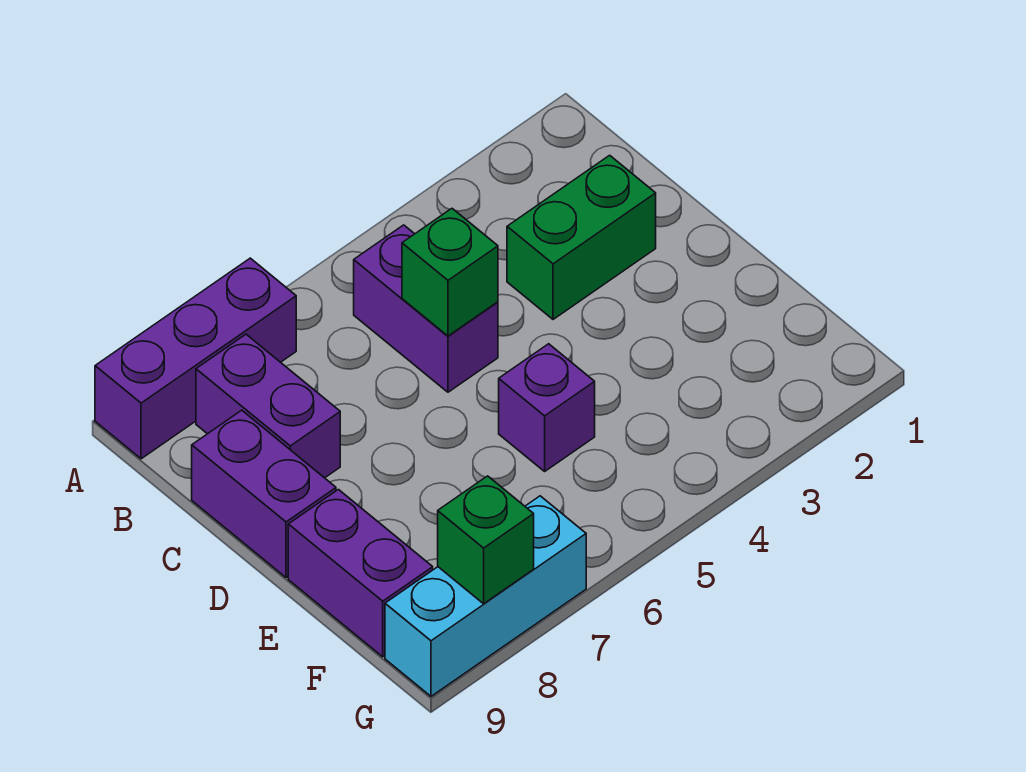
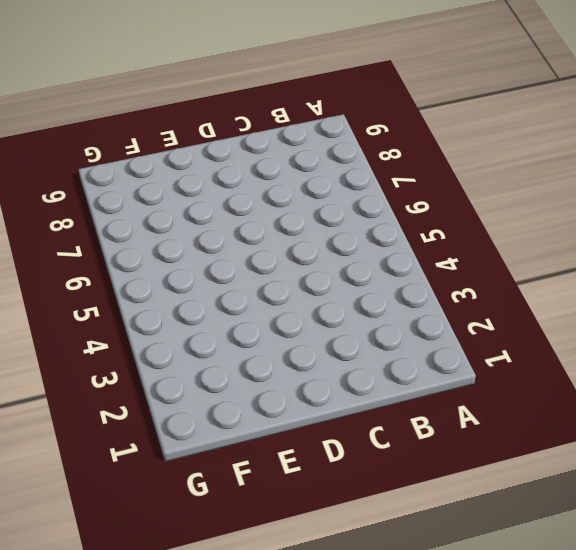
none -> purple brick A7:A9 level 1
none -> purple brick B5:C5 level 1

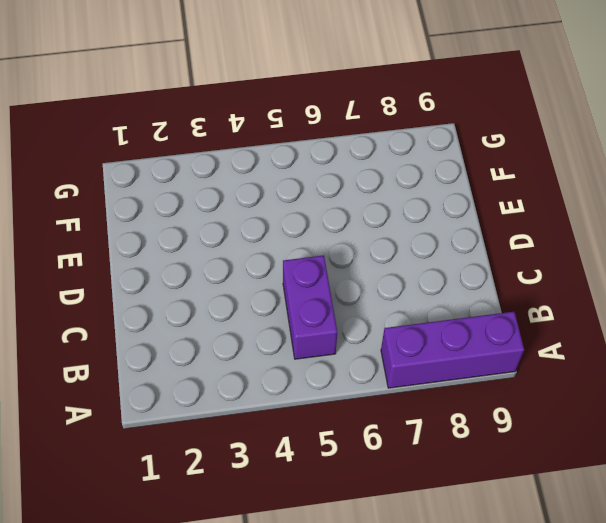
none -> purple brick B8:C8 level 1
none -> green brick C2:C3 level 1

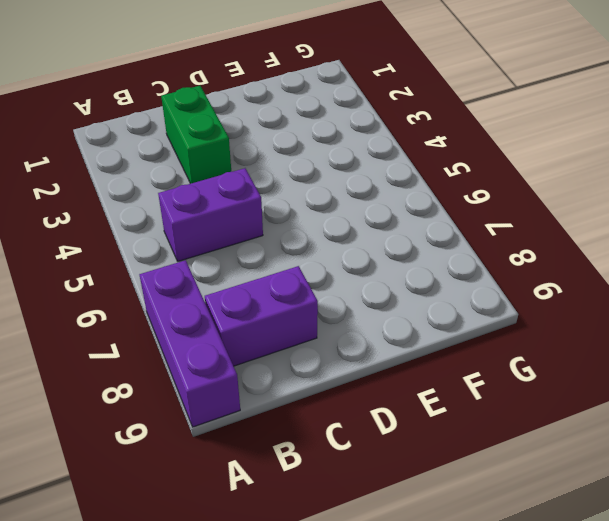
none -> purple brick C9:D9 level 1
none -> purple brick E5 level 1

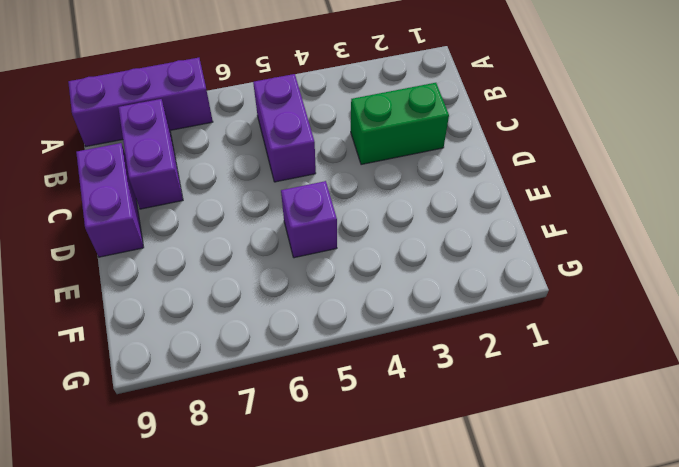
none -> purple brick E9:F9 level 1
none -> cyan brick G7:G9 level 1

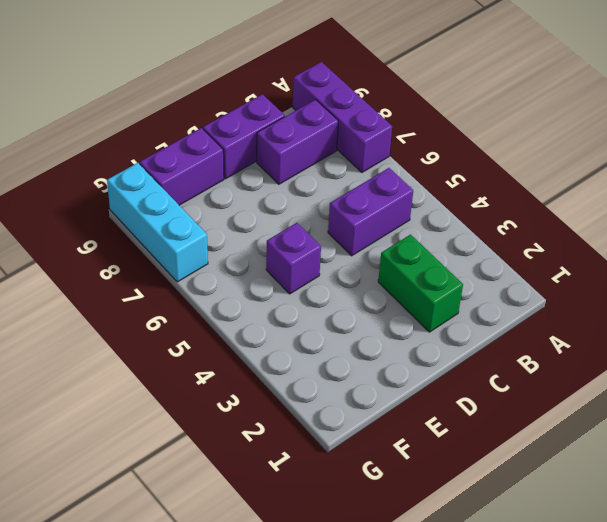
none -> green brick C5 level 2
none -> green brick G8 level 2

